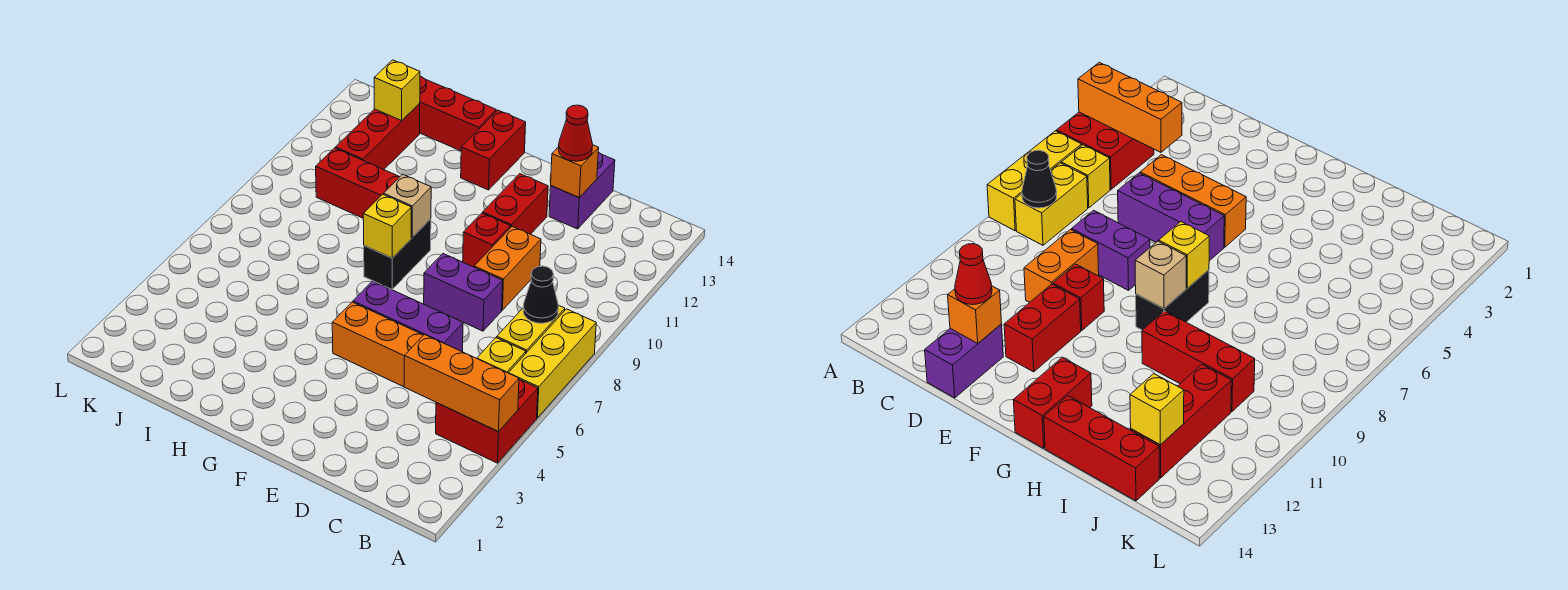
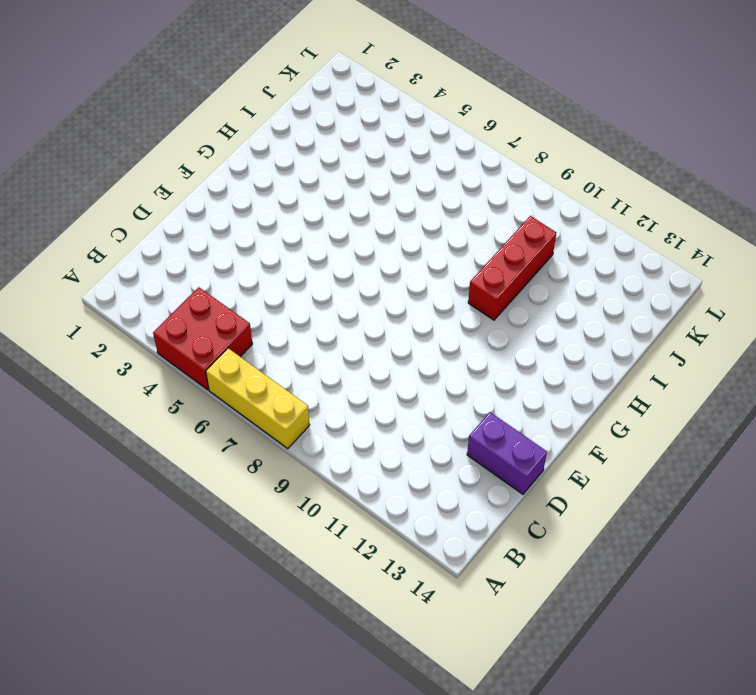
none -> yellow brick B6 level 1
none -> yellow brick B7:B8 level 1
none -> orange brick D5:F5 level 1

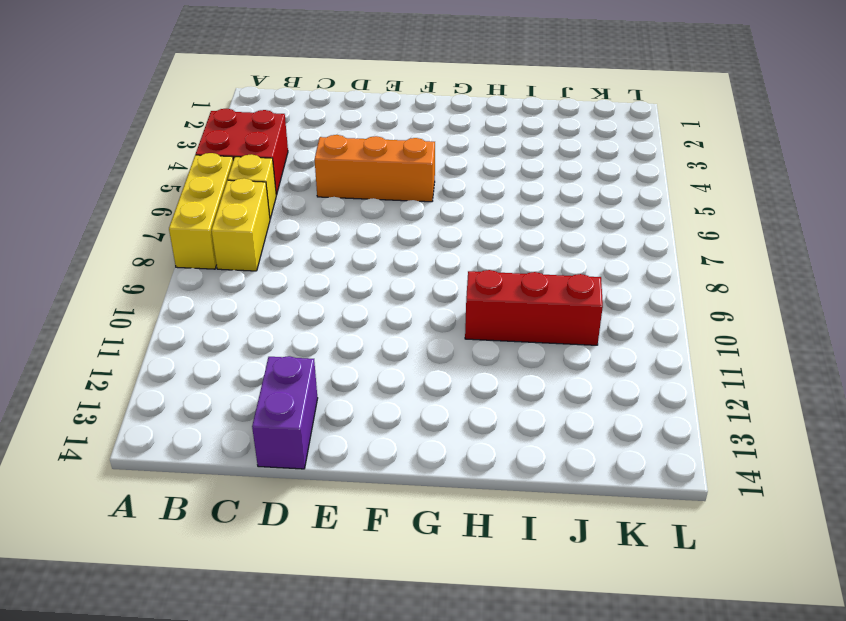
none -> purple brick D6:F6 level 1
none -> purple brick D8:E8 level 1
none -> orange brick D9:D10 level 1

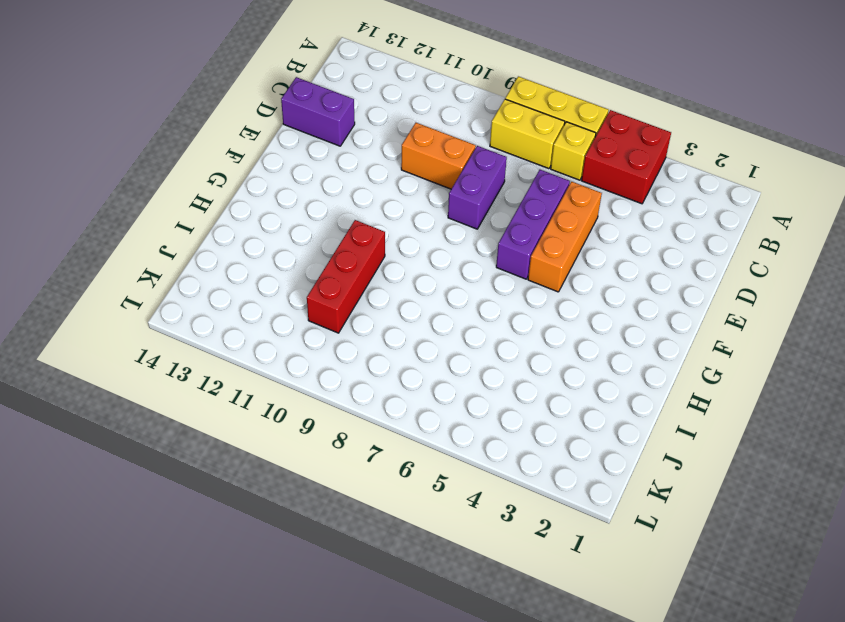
none -> red brick E10 level 1
none -> red brick E11:E12 level 1
none -> black brick G8:G9 level 1

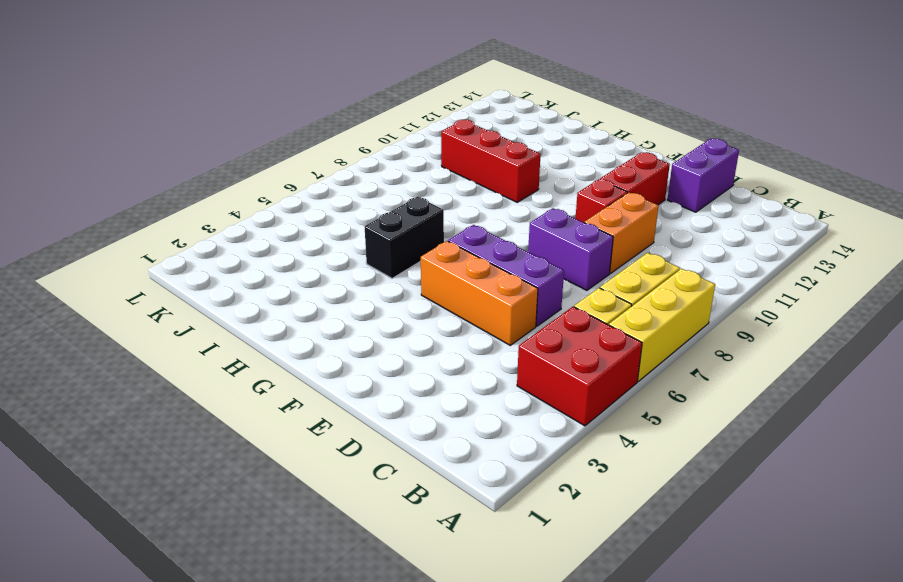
black brick H5:H6 level 1 -> black brick G8:G9 level 1
none -> red brick G13:G14 level 1
none -> red brick H14:J14 level 1
none -> red brick J11:J13 level 1

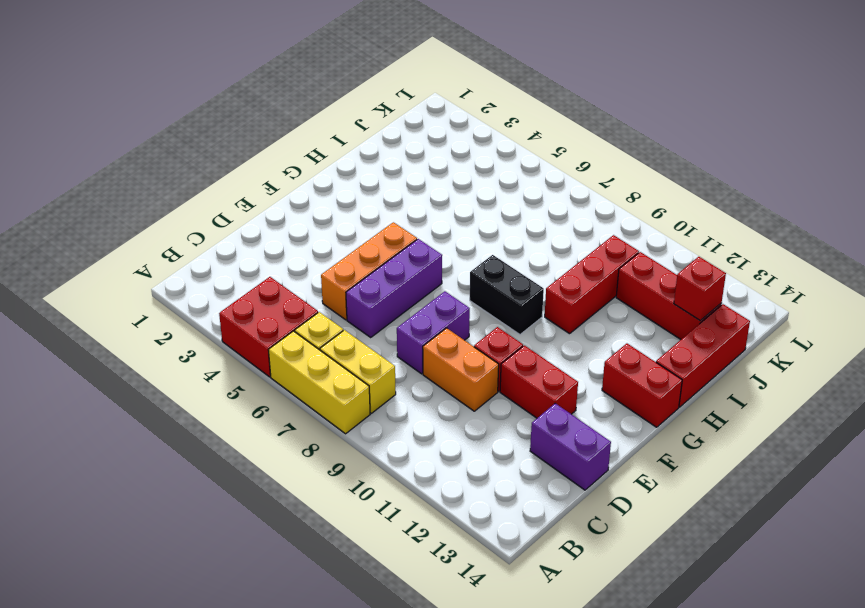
red brick J13 level 2 -> yellow brick J13 level 2
none -> orange brick A4:C4 level 2
none -> black cone B8 level 2
none -> orange brick D13 level 2

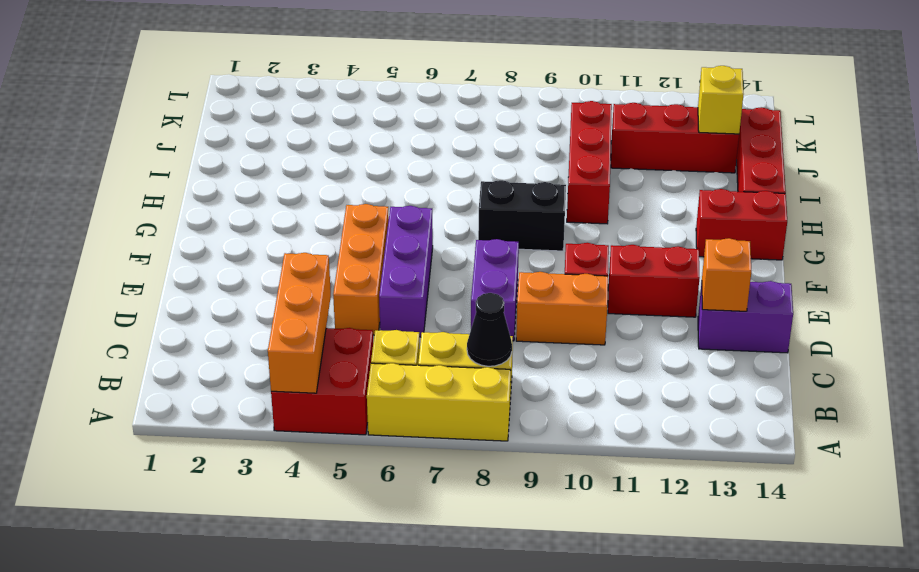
none -> yellow brick G8 level 2
none -> tan brick G9 level 2
none -> red cone D13 level 3

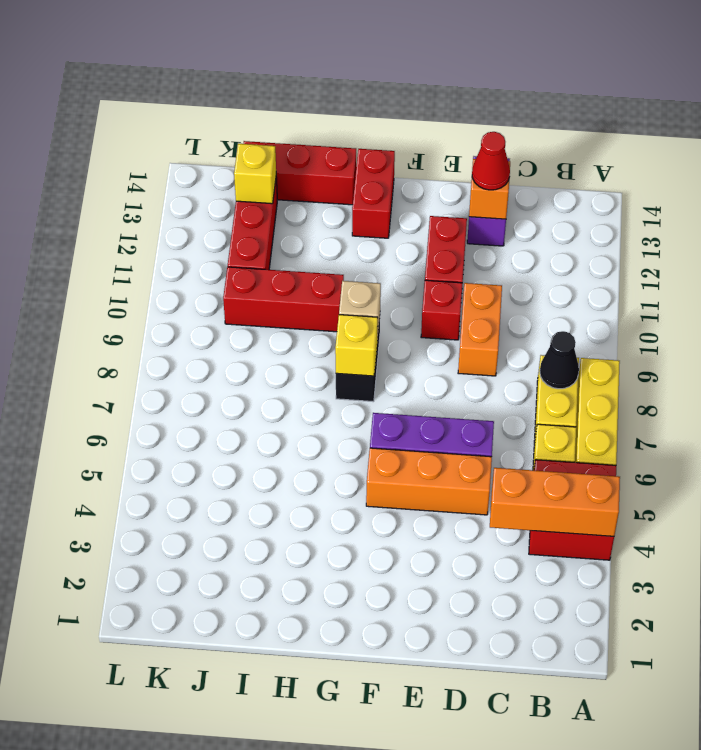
none -> purple brick D8:E8 level 1

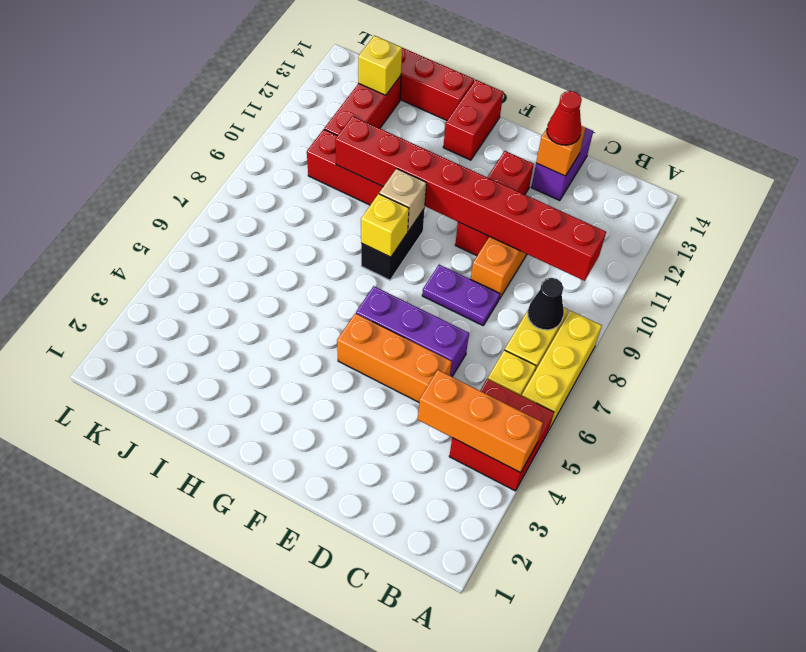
red brick B10:I10 level 2 -> none
purple plate D8:E8 level 1 -> purple brick D8:E8 level 1

